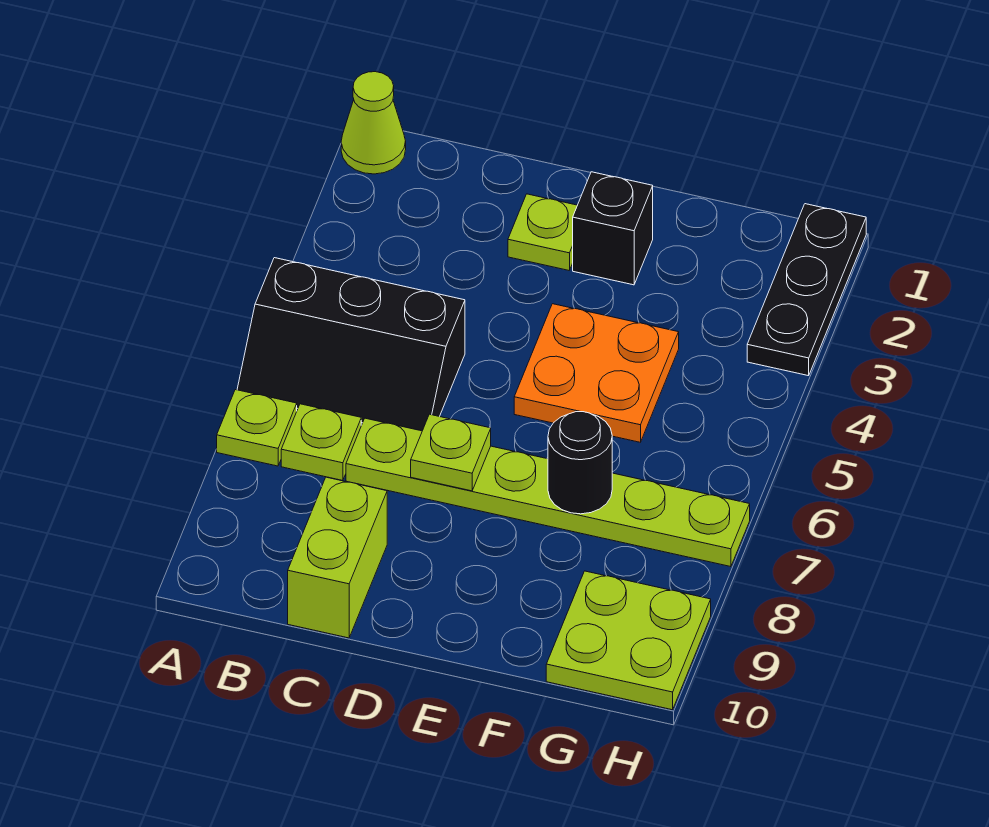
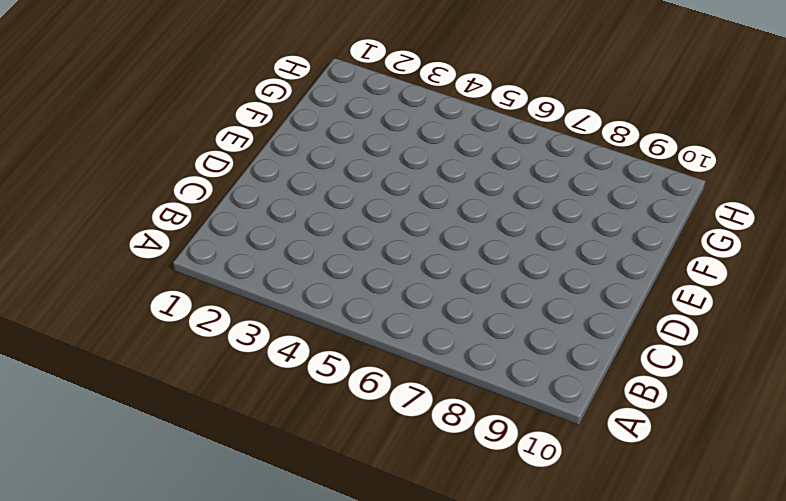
none -> lime cone A1 level 1
none -> black slope A5:C6 level 1 top 5
none -> lime plate A7 level 1

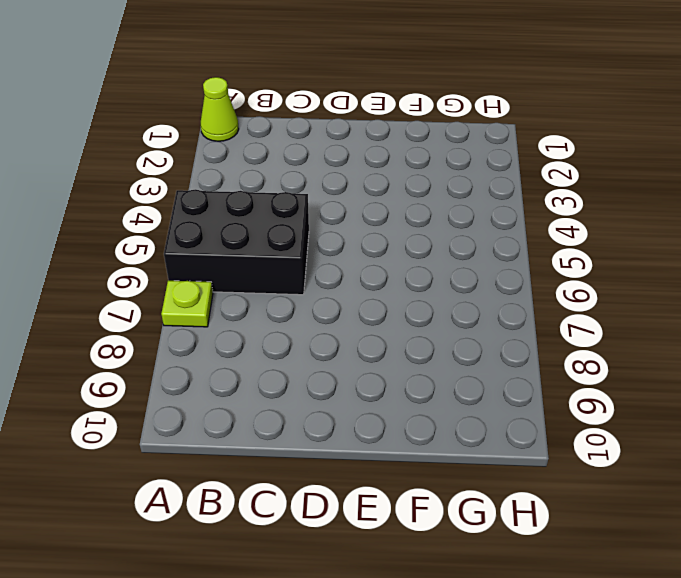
black brick A5:C6 level 1 -> black slope A5:C6 level 1 top 5
none -> lime plate B7 level 1
none -> lime plate C7:H7 level 1
none -> lime brick C9:C10 level 1

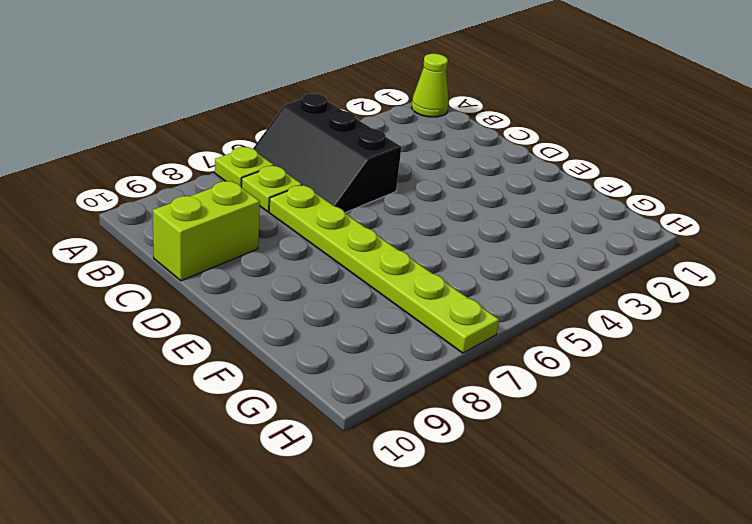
none -> lime plate D2 level 1
none -> black brick E2 level 1
none -> orange plate E4:F5 level 1

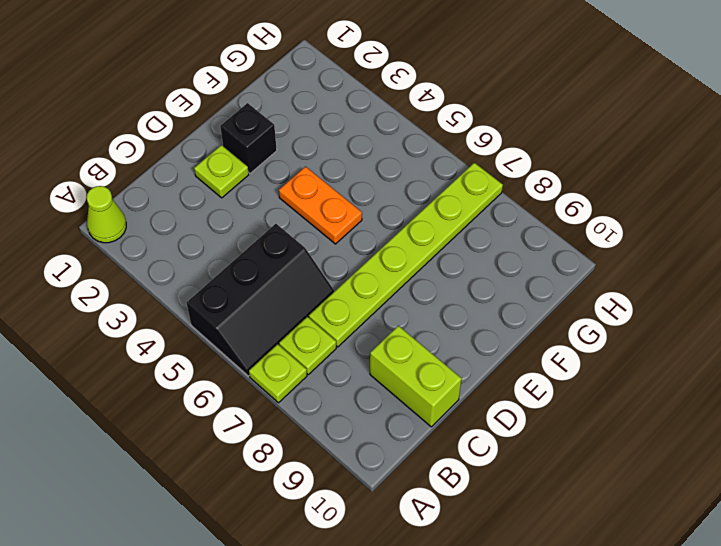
orange plate E4:E5 level 1 -> orange plate E4:F5 level 1
none -> lime plate G9:H10 level 1
none -> black plate H1:H3 level 1
none -> lime plate D7 level 2

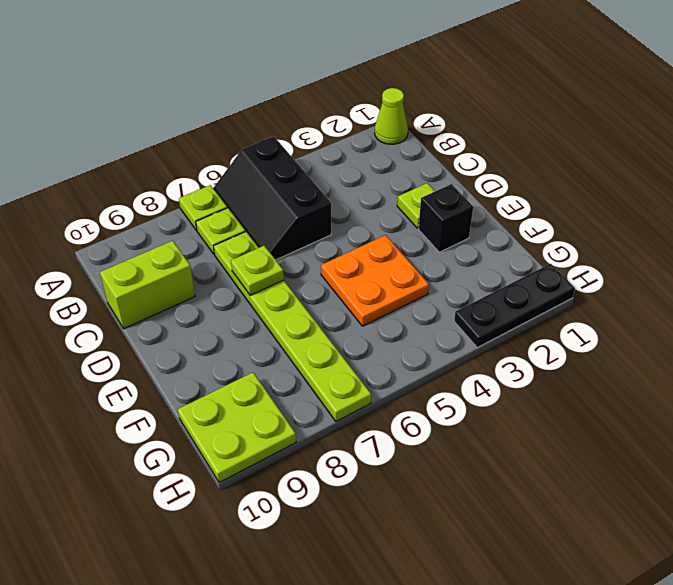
none -> black round brick F7 level 2

